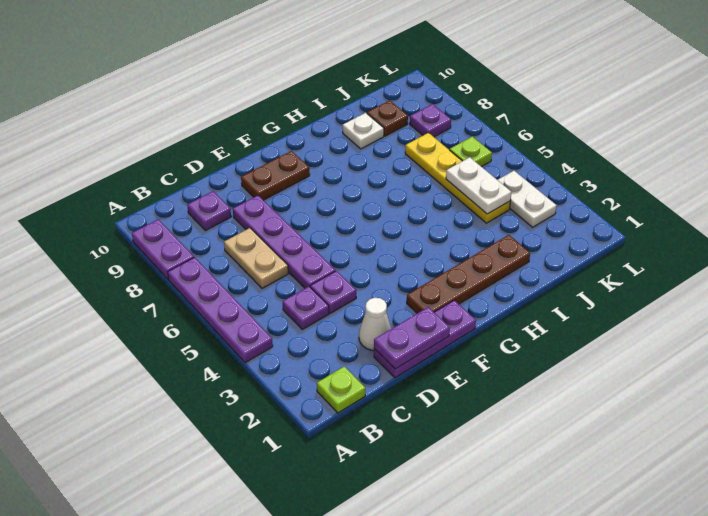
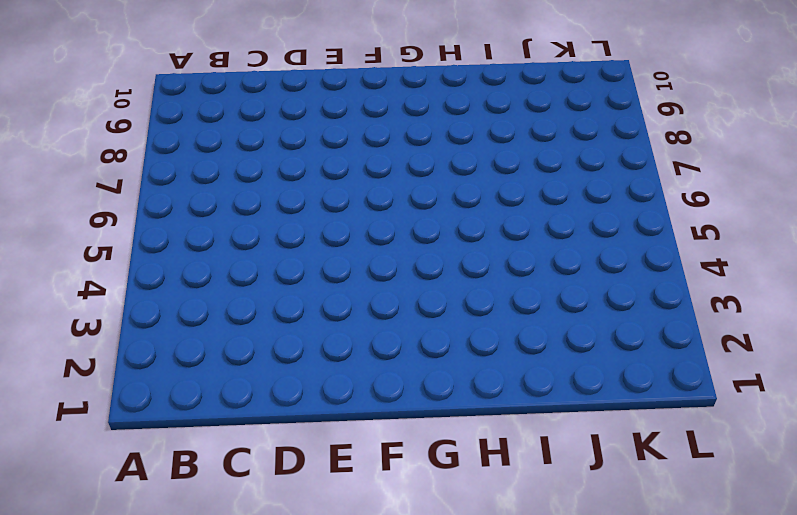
none -> purple plate A4:A7 level 1
none -> purple plate A8:A9 level 1
none -> lime plate B1 level 1

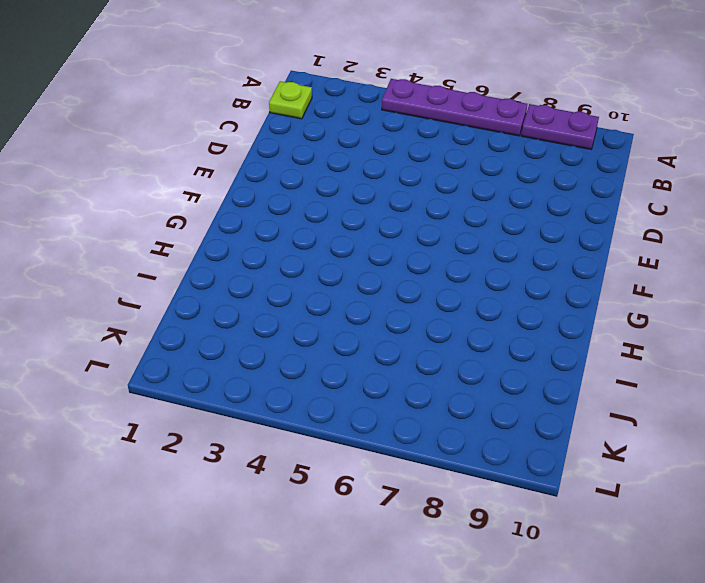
none -> purple plate C4 level 1
none -> tan plate C6:C7 level 1
none -> purple plate C9 level 1

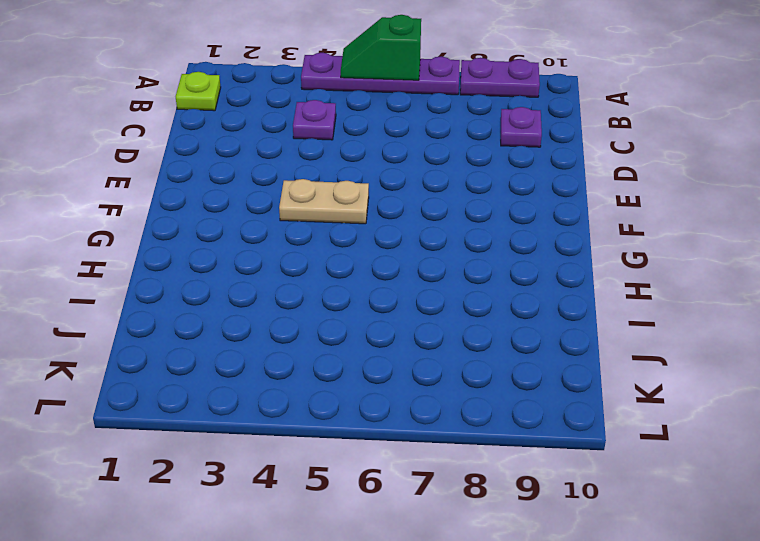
green slope A5:A6 level 2 top 6 -> none
tan plate F4:F5 level 1 -> tan plate C6:C7 level 1
none -> purple plate D1:F1 level 1
none -> white cone D2 level 1
none -> purple plate D4 level 1

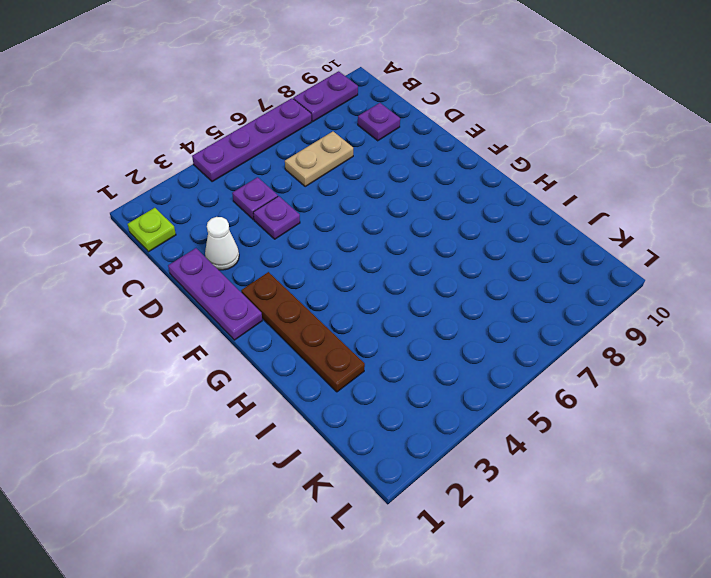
none -> purple plate D5:D8 level 1
none -> brown plate E9:F9 level 1
none -> white plate I9 level 1

